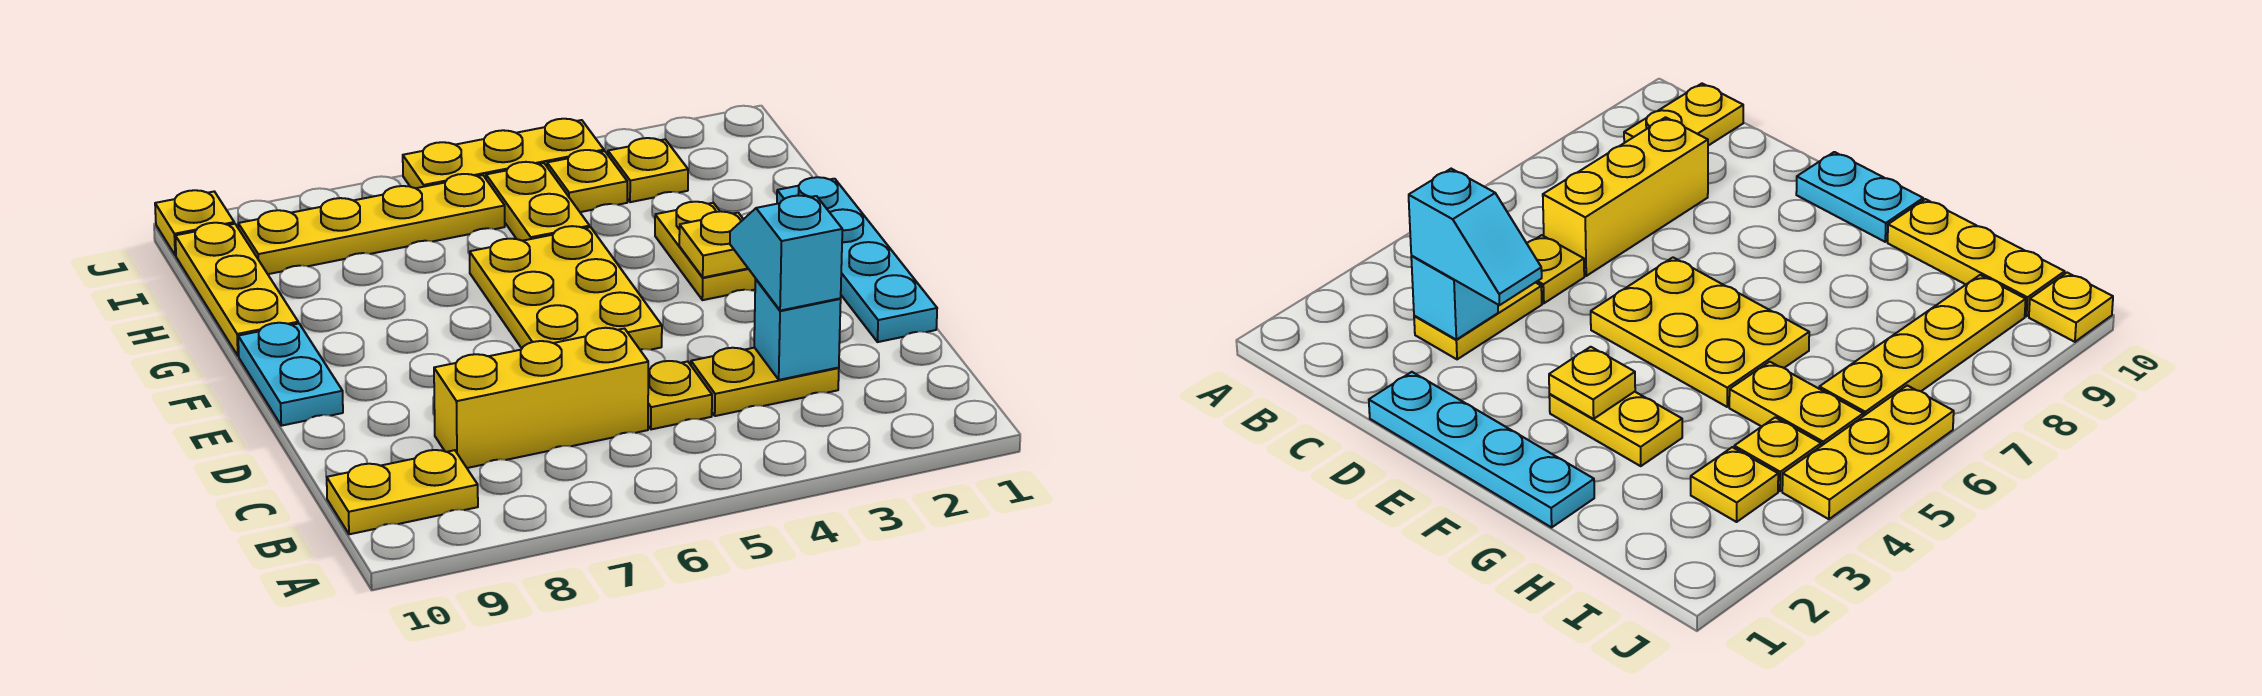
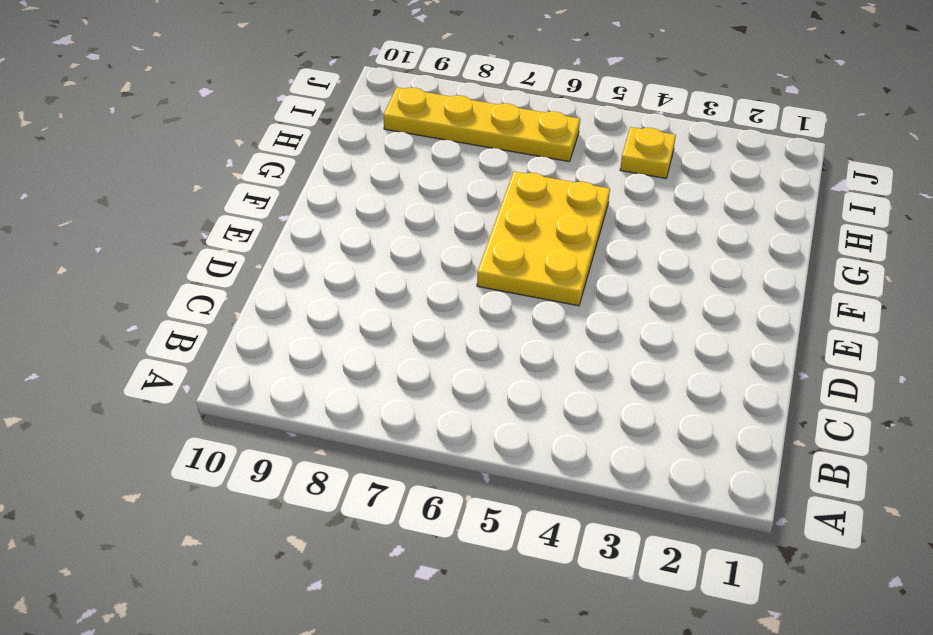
none -> yellow plate B9:B10 level 1
none -> yellow plate C3:C4 level 1
none -> yellow plate C5 level 1

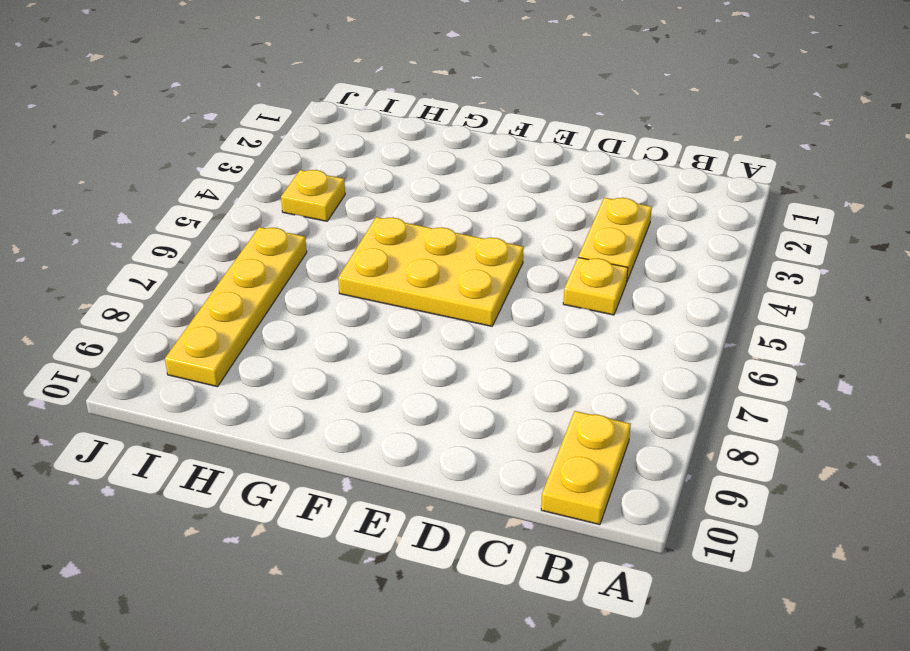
none -> yellow brick C6:C8 level 1
none -> cyan plate D1:G1 level 1
none -> cyan plate E10:F10 level 1

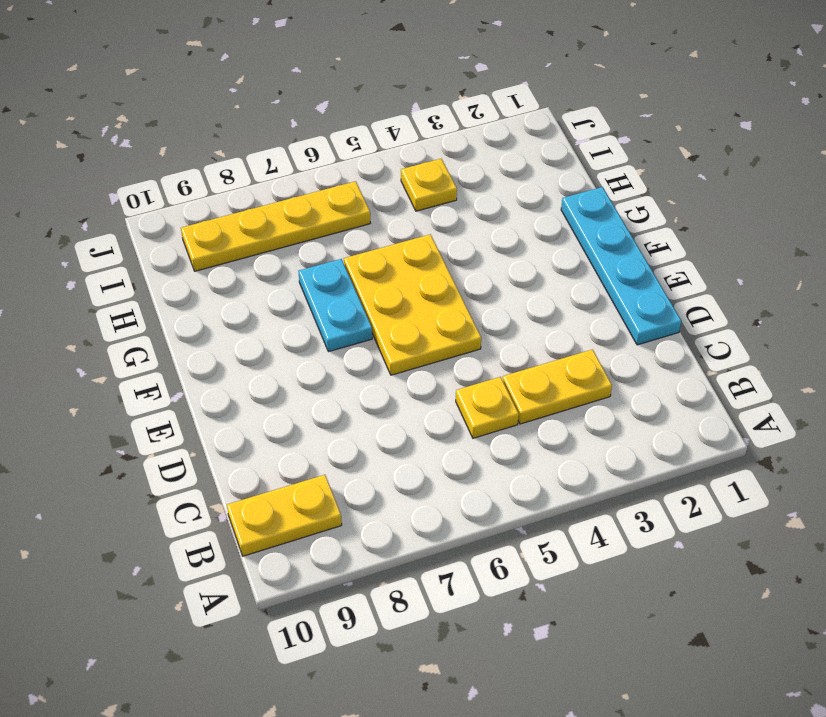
cyan plate F7:G7 level 1 -> cyan plate E10:F10 level 1
none -> yellow brick C6:C8 level 1
none -> yellow plate F3:G3 level 1
none -> yellow plate G10:I10 level 1

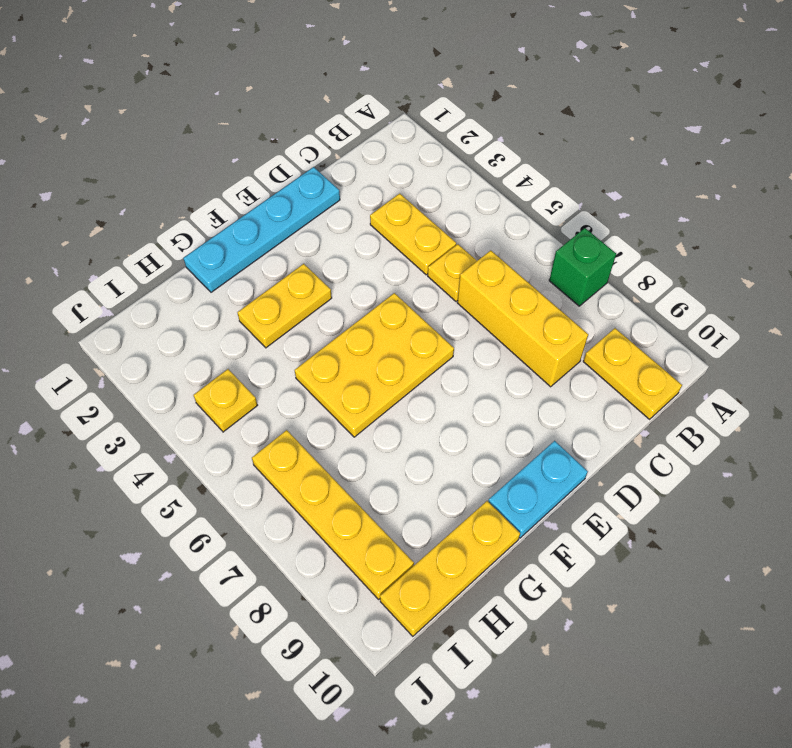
green brick A7 level 1 -> none
none -> yellow plate H5:I5 level 1
none -> yellow plate I3 level 1
none -> yellow plate J4:J6 level 1

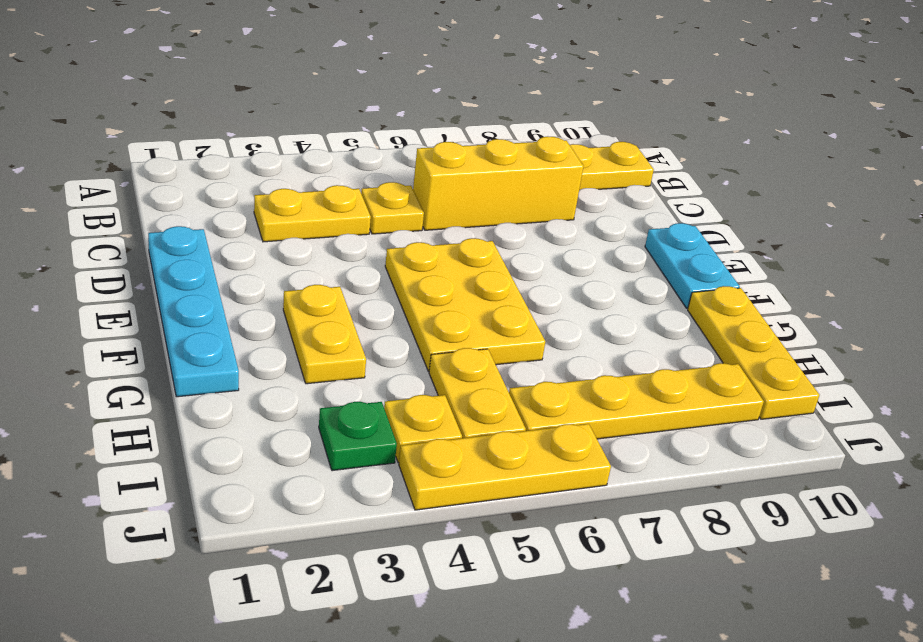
green plate I3 level 1 -> yellow plate I3 level 1
none -> yellow plate J10 level 1
none -> cyan brick C3 level 2
none -> yellow plate F3 level 2

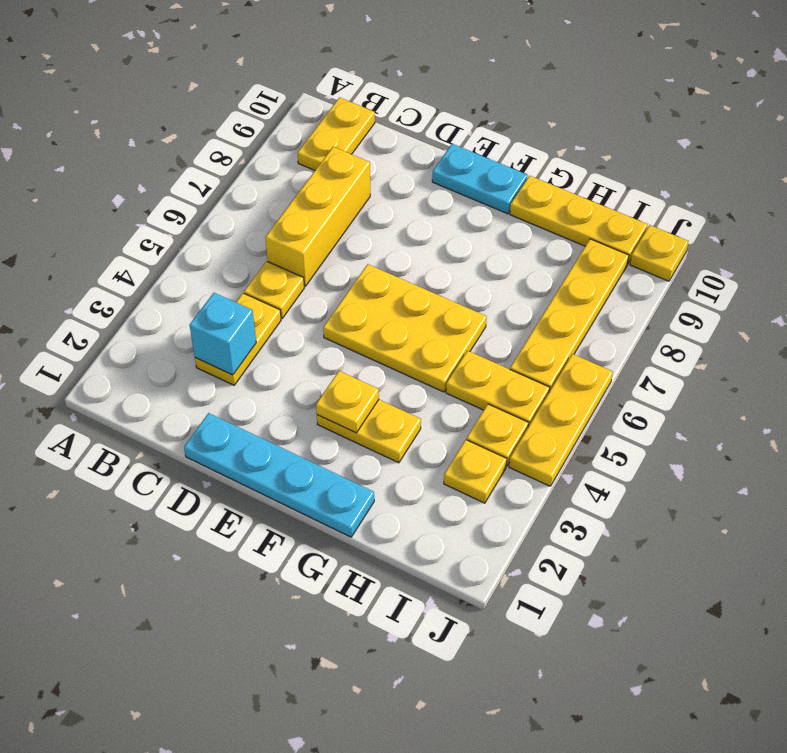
none -> cyan slope C3:D3 level 3 top C

